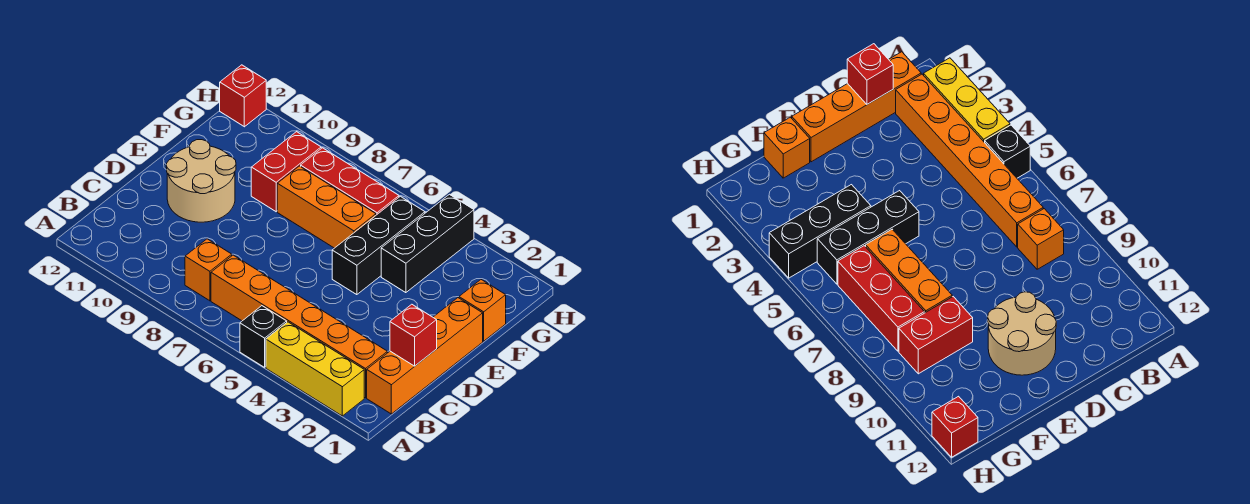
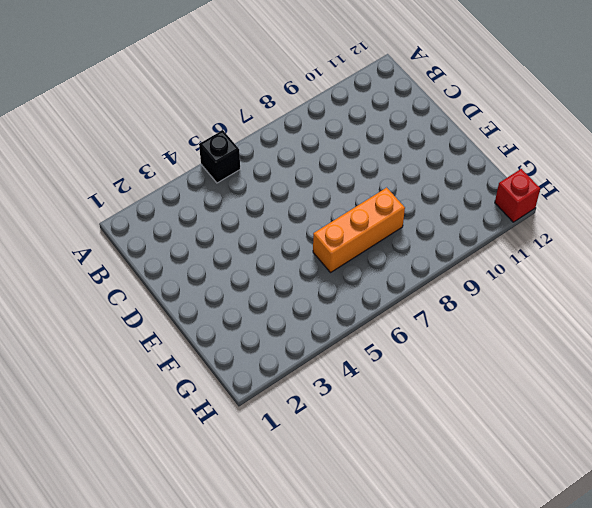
none -> yellow brick A2:A4 level 1
none -> orange brick B1:E1 level 1
none -> orange brick B2:B7 level 1

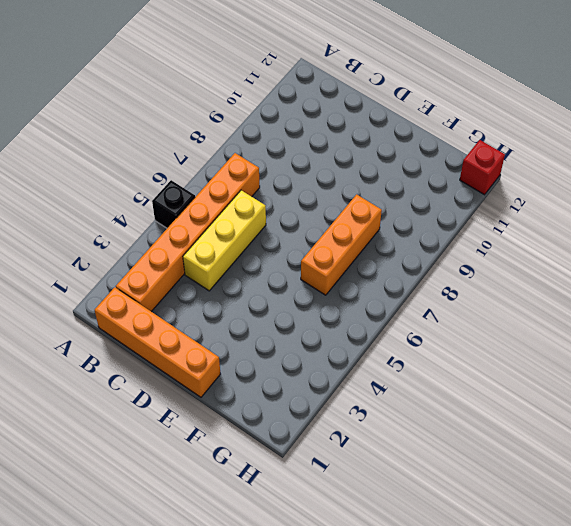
yellow brick C4:C6 level 1 -> yellow brick A2:A4 level 1
none -> orange brick B8 level 1
none -> tan round brick D10:E11 level 1
none -> black brick E5:G5 level 1

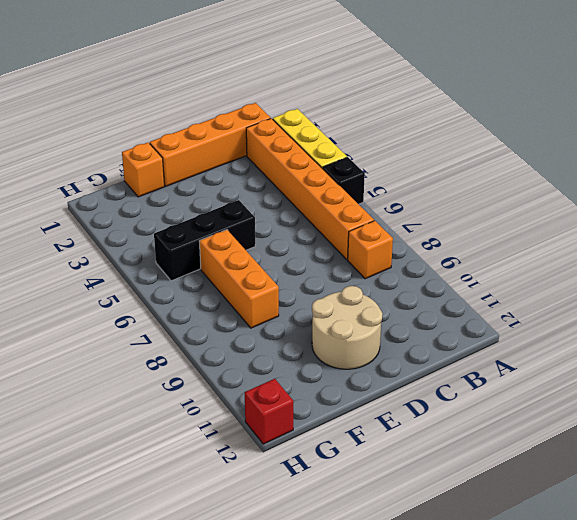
none -> black brick F4:H4 level 1
none -> red brick F9:G9 level 1
none -> red brick G6:G8 level 1

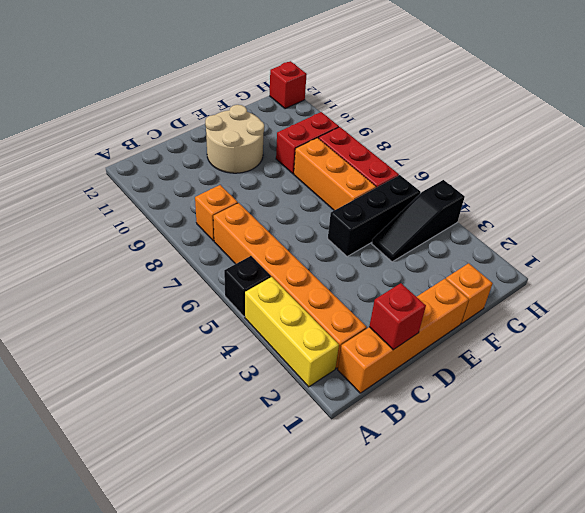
black slope F4:H4 level 1 top H -> black brick F4:H4 level 1

